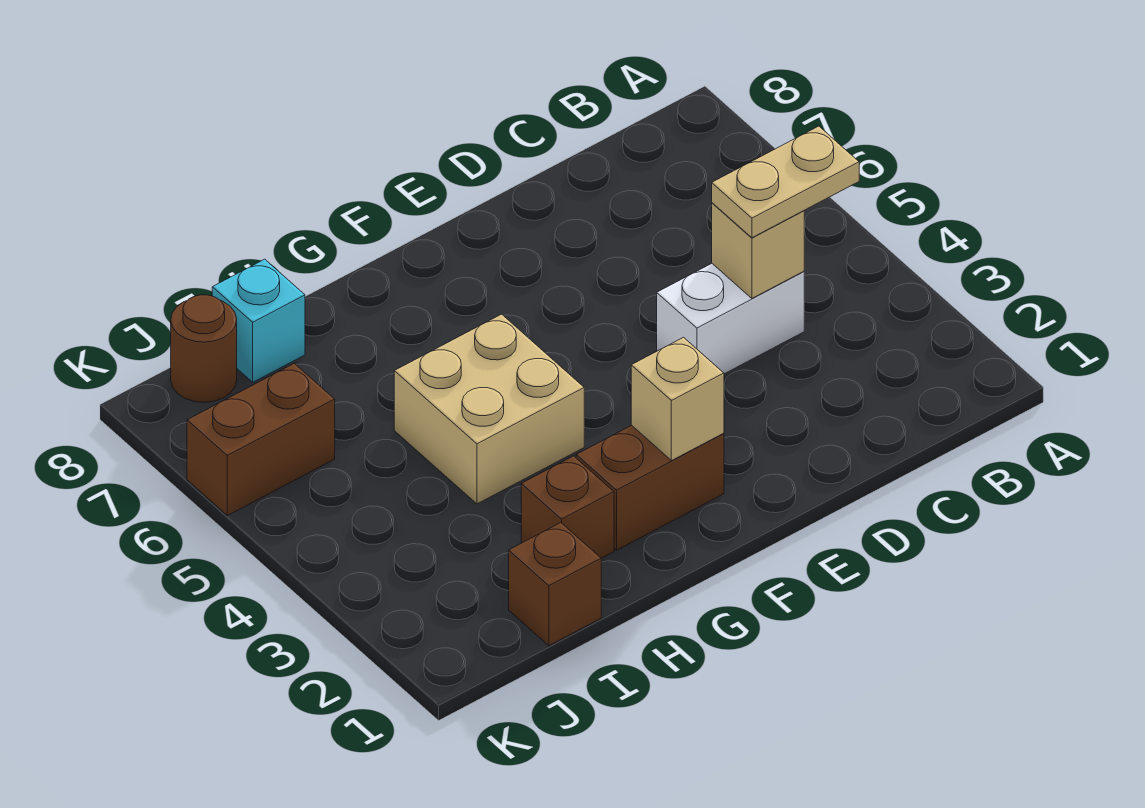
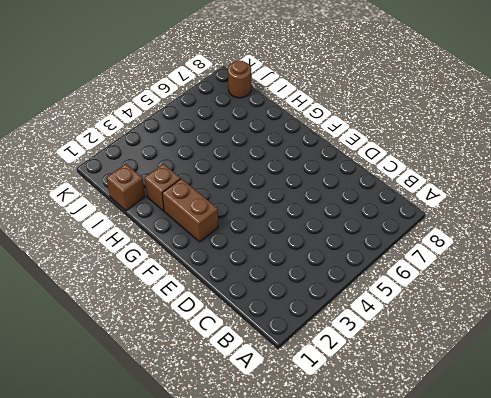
none -> white brick C4:D4 level 1
none -> tan brick G4:H5 level 1

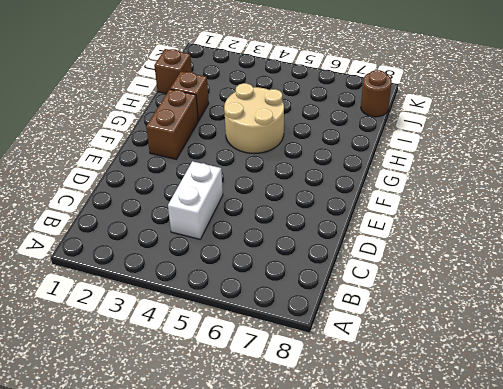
tan round brick G4:H5 level 1 -> tan brick G4:H5 level 1
none -> cyan brick I8 level 1
none -> brown brick J6:K6 level 1

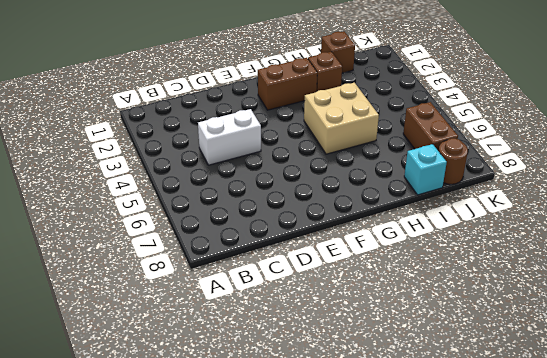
brown brick J6:J7 level 1 -> brown brick J6:K6 level 1
none -> tan brick C4 level 2
none -> tan brick F2 level 2

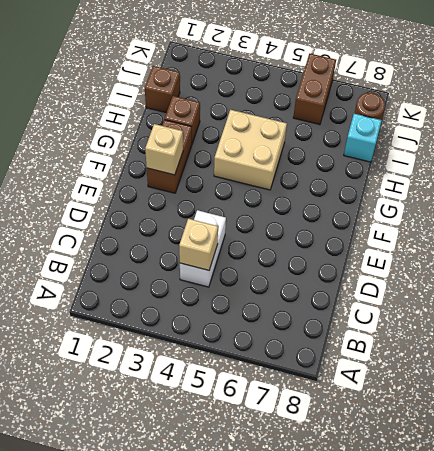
none -> tan plate B4:C4 level 3

